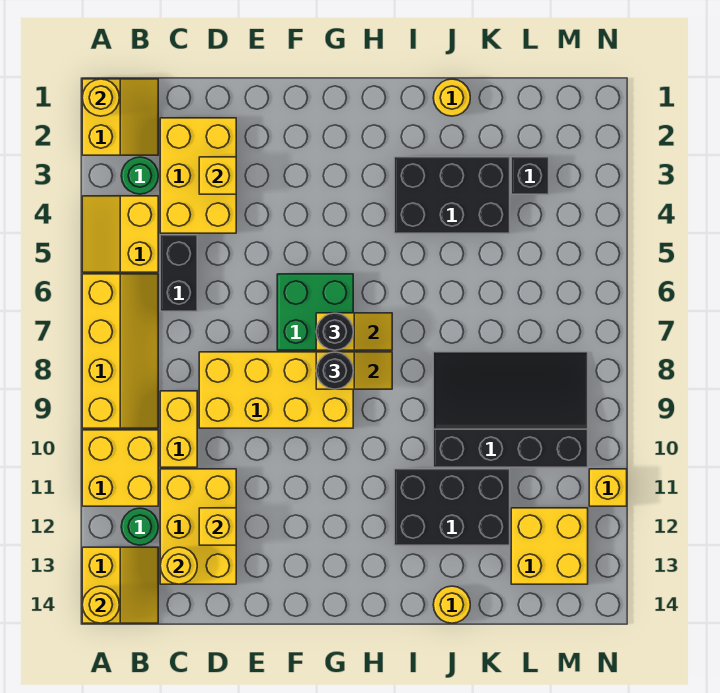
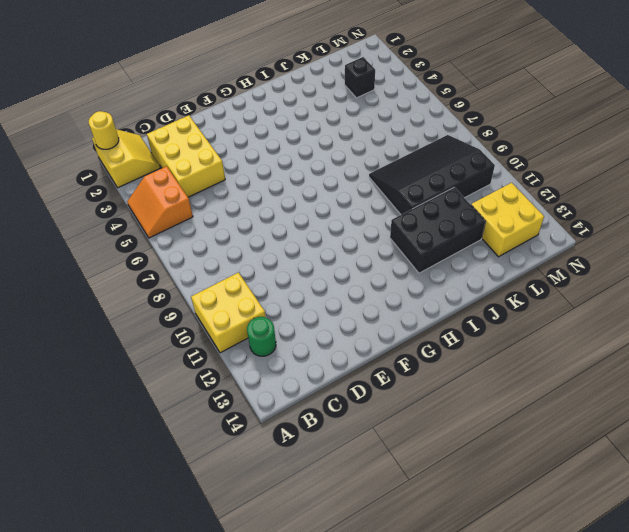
orange slope A4:B5 level 1 top B -> yellow slope A4:B5 level 1 top B
none -> yellow slope A6:B9 level 1 top A
none -> yellow slope A13:B14 level 1 top A
none -> green round brick B3 level 1
none -> black brick C5:C6 level 1

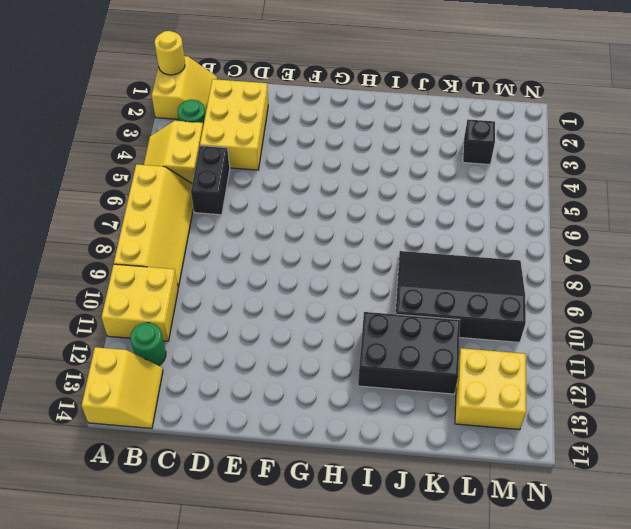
none -> yellow brick C9:C10 level 1
none -> yellow brick C11:D13 level 1
none -> yellow brick D8:G9 level 1
none -> green brick F6:G7 level 1

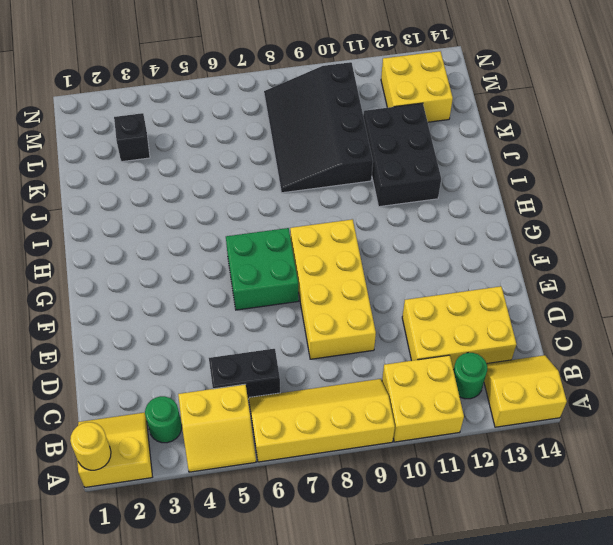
none -> yellow brick C2:D4 level 1
none -> yellow brick C9:C10 level 1
none -> black brick I3:K4 level 1
none -> yellow round brick J1 level 1

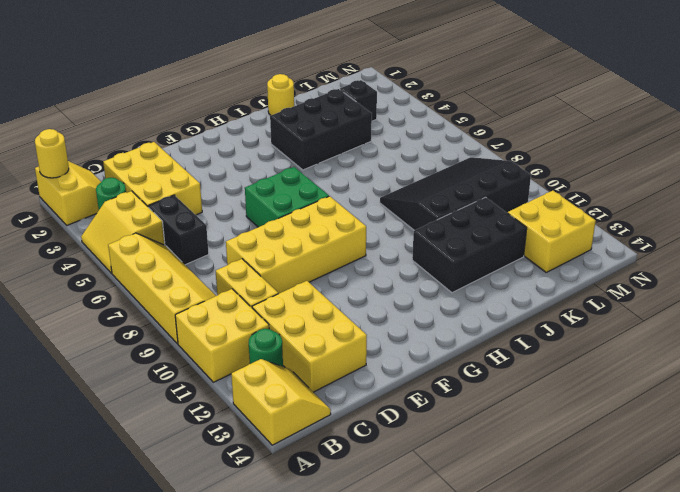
none -> yellow round brick J14 level 1
none -> yellow brick N11 level 1
none -> yellow round brick A14 level 2
none -> yellow round brick C13 level 2

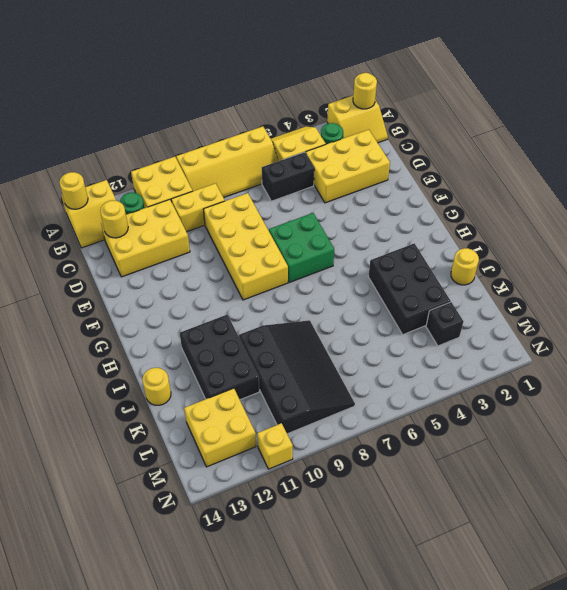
none -> yellow brick D3 level 2
none -> yellow brick D12 level 2
none -> yellow slope G7:H7 level 2 top G
none -> yellow slope G8:H8 level 2 top G

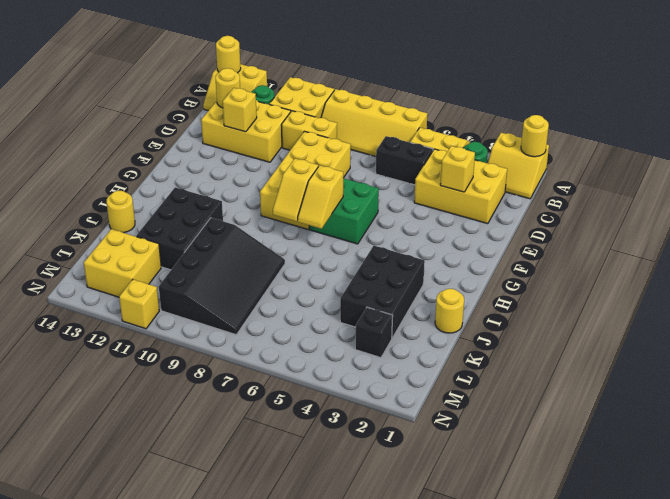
none -> black round brick G7 level 3
none -> black round brick G8 level 3

